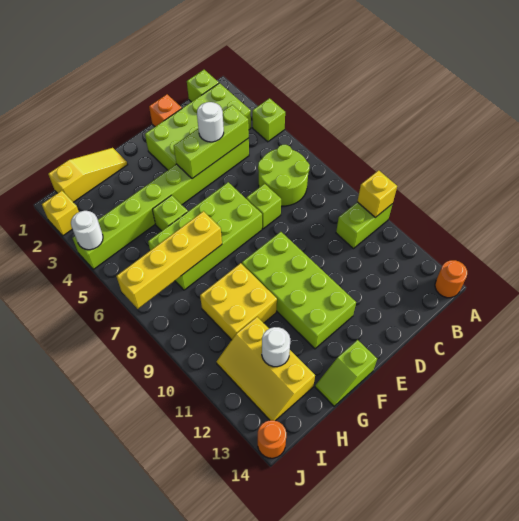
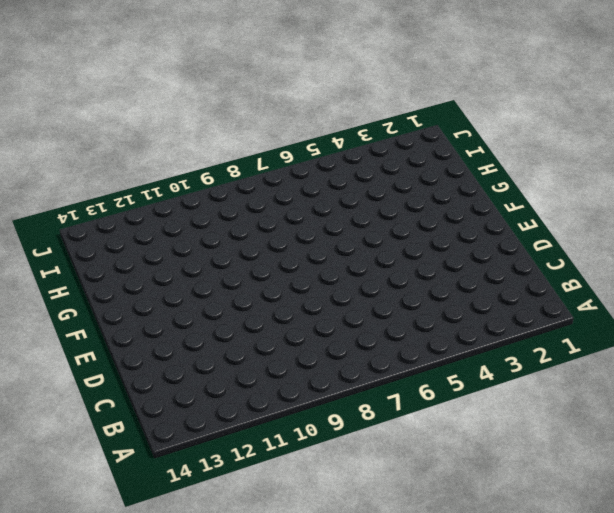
none -> lime brick A4 level 1
none -> lime brick A10:B10 level 1
none -> orange round brick A14 level 1

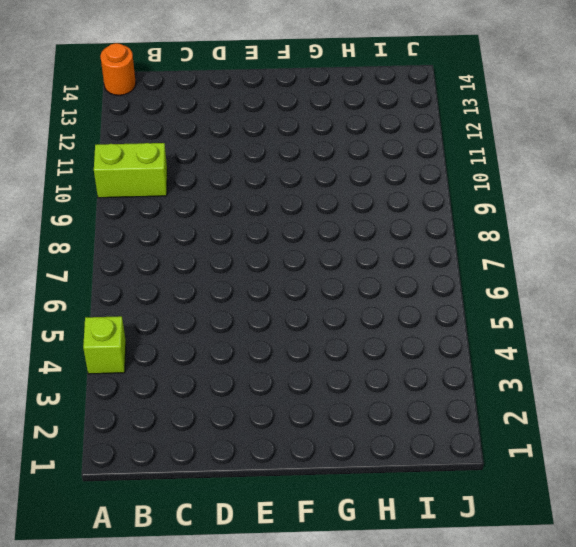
none -> lime brick B1 level 1
none -> lime brick B2:E3 level 1
none -> lime round brick B6:C7 level 1

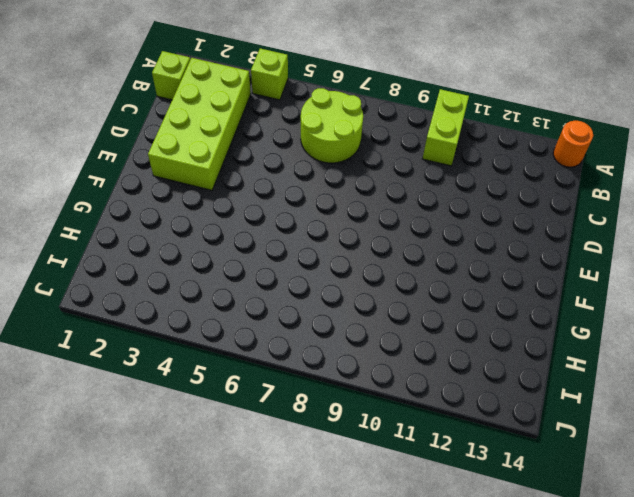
none -> lime brick C4:J4 level 1
none -> orange brick D1 level 1
none -> lime brick D7 level 1

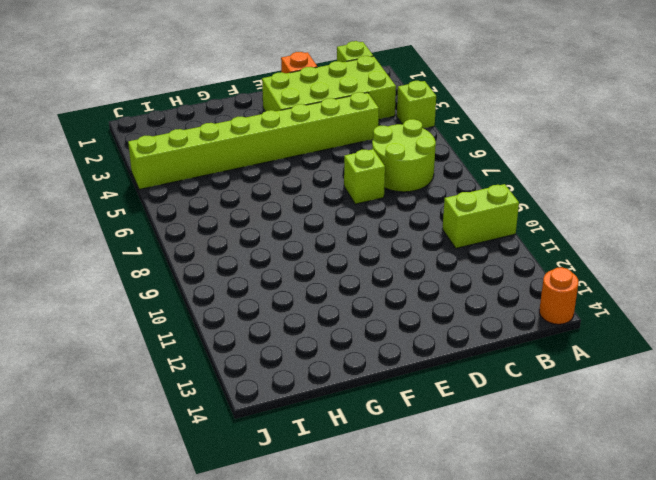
none -> lime brick E6:H7 level 1
none -> lime brick E9:F12 level 1
none -> lime slope F14:G14 level 1 top F

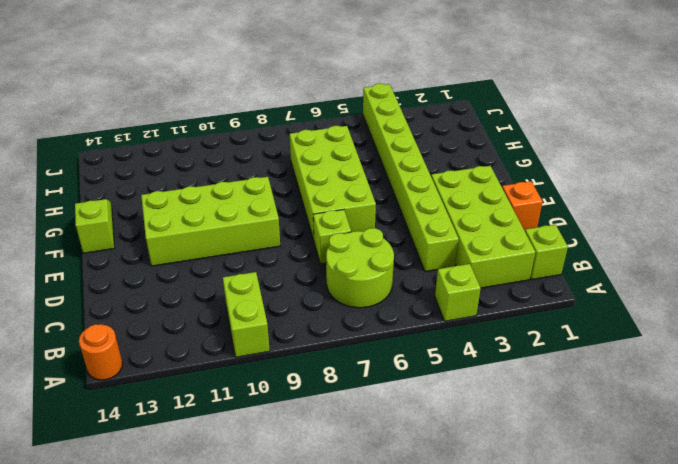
none -> yellow slope G1:I1 level 1 top I
none -> lime brick G5 level 1
none -> yellow brick G9:H10 level 1

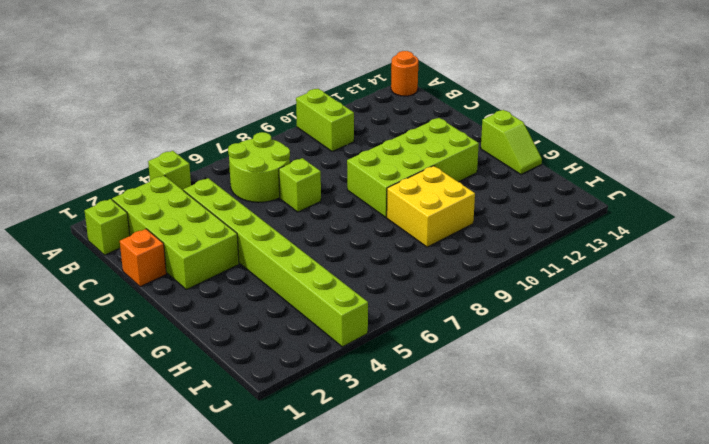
none -> lime brick E6:H7 level 1
none -> yellow slope G1:I1 level 1 top I
none -> lime brick G5 level 1

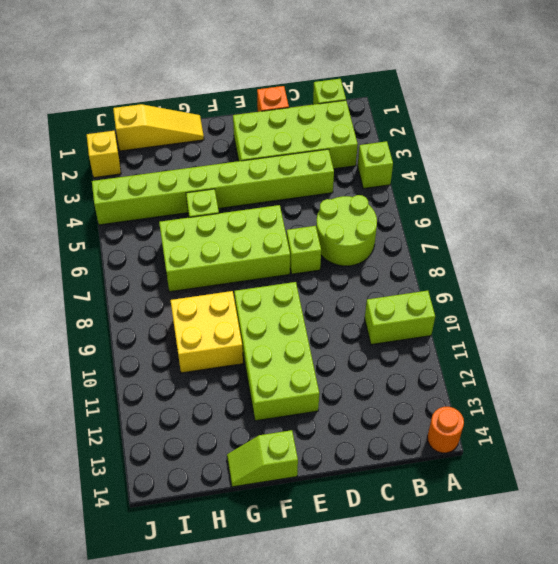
none -> yellow slope H11:I13 level 1 top H
none -> orange round brick J14 level 1
none -> yellow brick A10 level 2

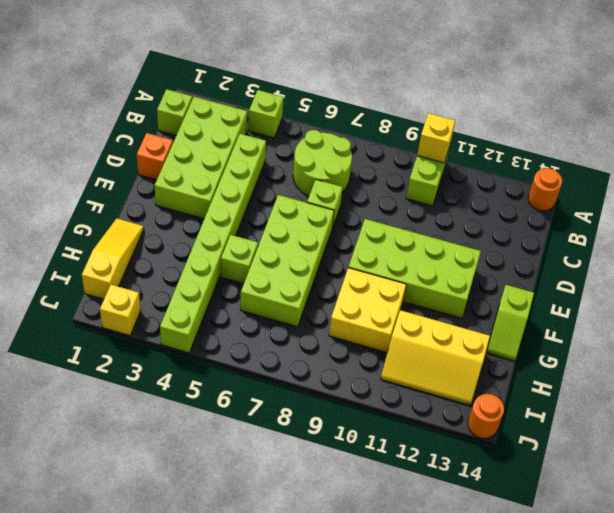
none -> lime brick C4:E4 level 2
none -> yellow brick G7:J7 level 2
none -> white round brick H12 level 2

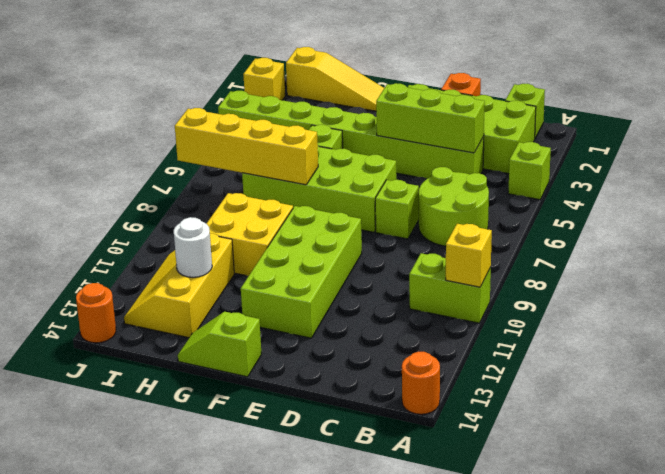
none -> white round brick J4 level 2
none -> white round brick D4 level 3

